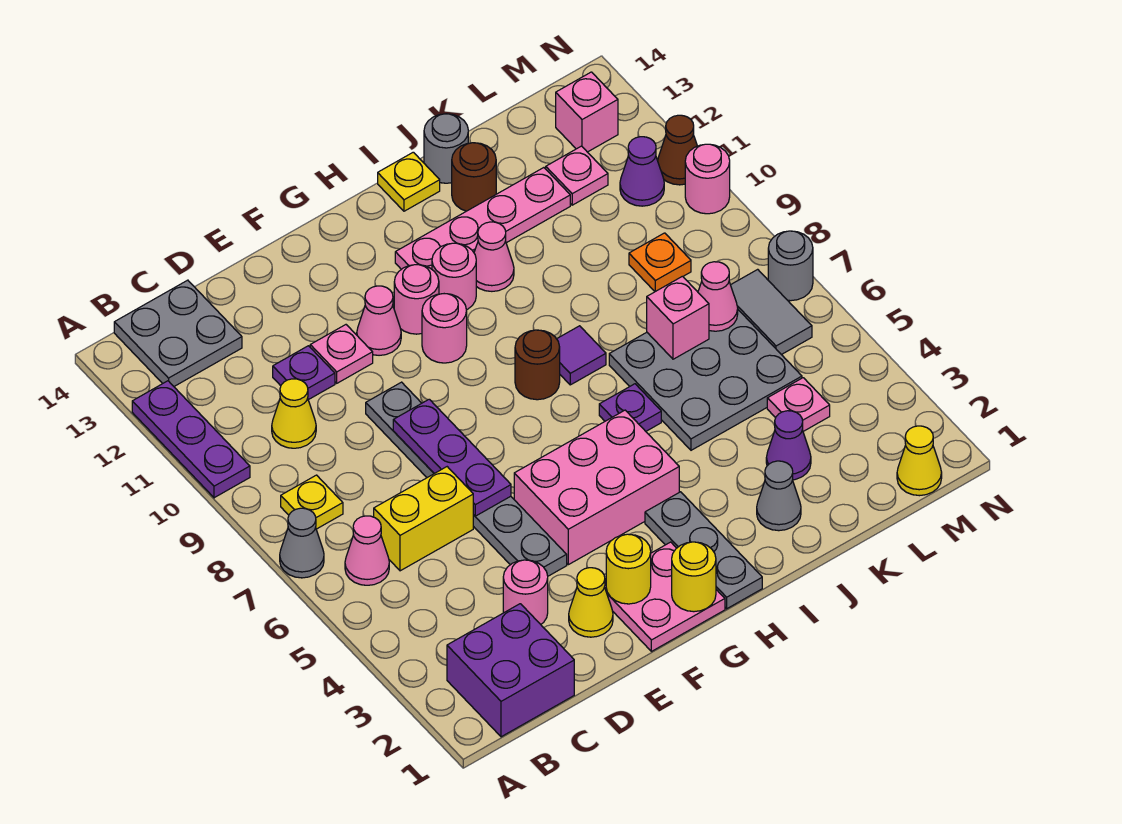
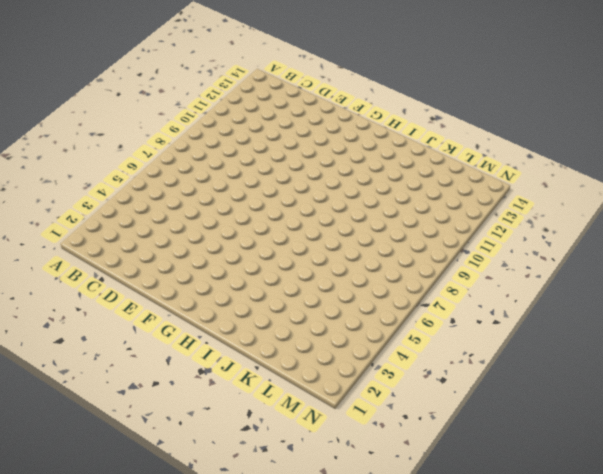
none -> grey cone A7 level 1
none -> purple plate A10:A12 level 1
none -> purple brick B1:C2 level 1
none -> pink cone B6 level 1

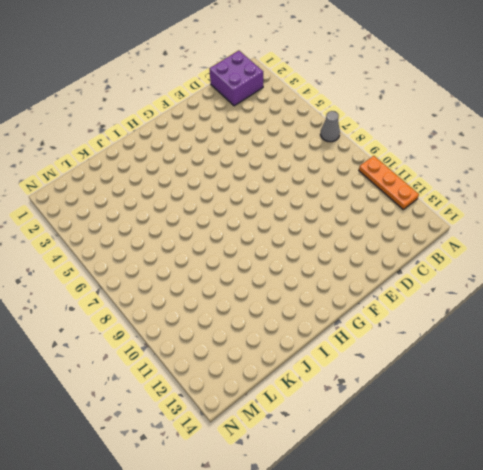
orange plate A10:A12 level 1 -> purple plate A10:A12 level 1
none -> pink cone B6 level 1
none -> yellow plate B8 level 1
none -> grey plate B13:C14 level 1
none -> yellow brick C6:D6 level 1

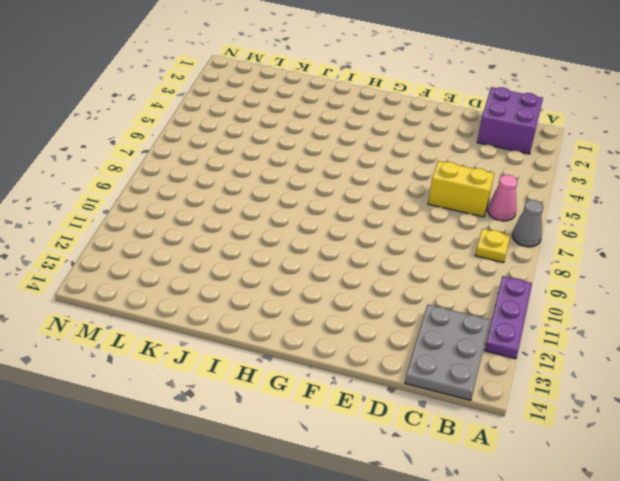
grey plate B12:C14 level 1 -> grey plate B13:C14 level 1
none -> yellow cone C10 level 1
none -> pink round brick D3 level 1
none -> purple plate D11 level 1
none -> yellow cone E2 level 1

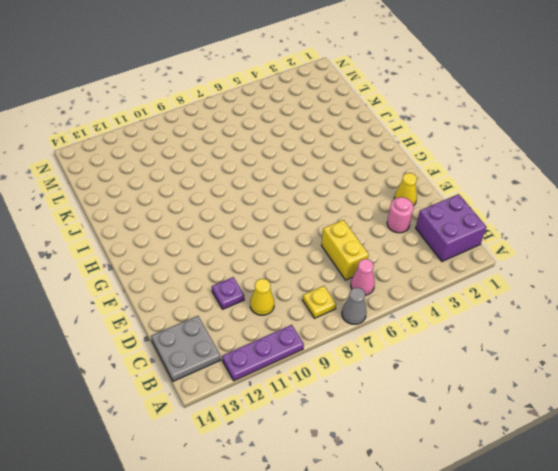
none -> grey plate E4:E9 level 1
none -> pink plate E11 level 1
none -> pink plate F1:G2 level 1
none -> pink brick F4:H5 level 1

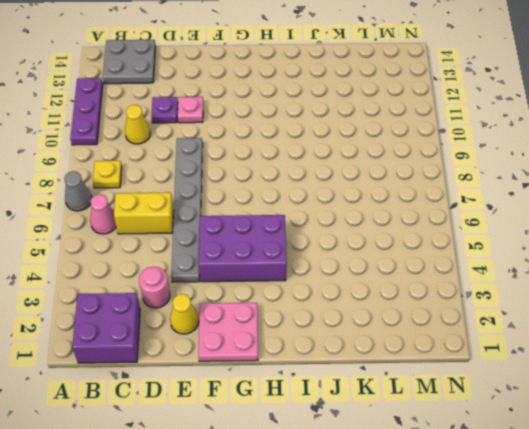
purple brick F4:H5 level 1 -> pink brick F4:H5 level 1
none -> pink cone F11 level 1
none -> pink round brick G10 level 1
none -> pink round brick G11 level 1
none -> grey plate H1:H3 level 1

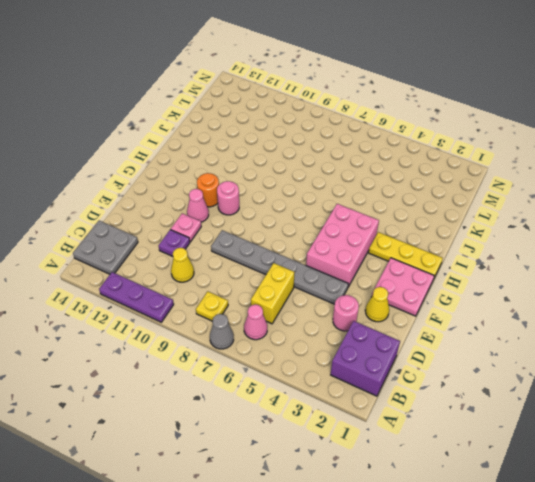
orange round brick G11 level 1 -> pink round brick G11 level 1
yellow plate H1:H3 level 1 -> grey plate H1:H3 level 1
none -> brown round brick H8 level 1
none -> pink round brick H11 level 1
none -> pink plate H12:K12 level 1
none -> purple plate I6 level 1

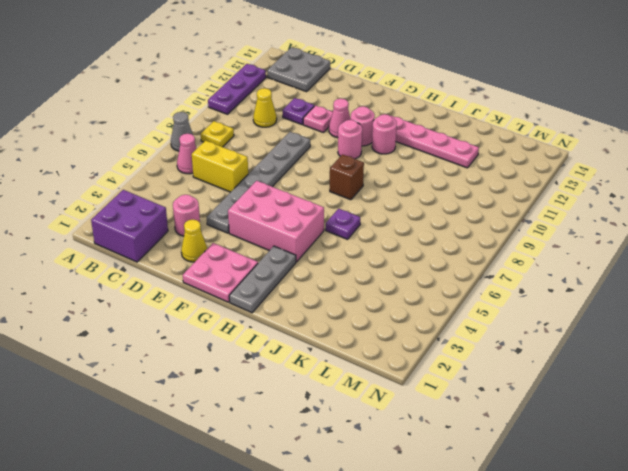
brown brick H8 level 1 -> brown round brick H8 level 1
none -> purple tile I8 level 1
none -> pink cone I11 level 1
none -> yellow plate I14 level 1
none -> grey cone J2 level 1

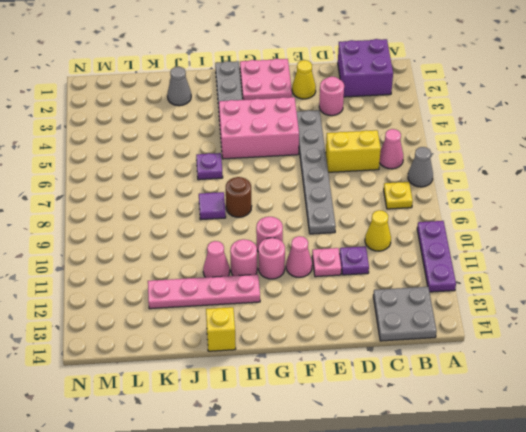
yellow brick I14 level 1 -> yellow plate I14 level 1
none -> grey plate J5:L7 level 1
none -> brown round brick J13 level 1
none -> grey round brick J14 level 1
none -> purple cone K3 level 1

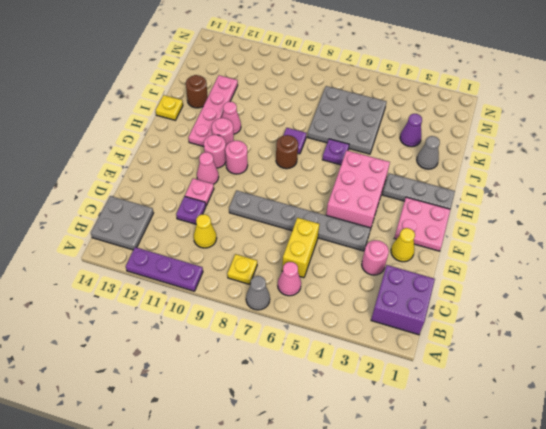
none -> grey round brick J14 level 1
none -> pink plate L4 level 1
none -> orange plate L9 level 1
none -> pink plate L12 level 1

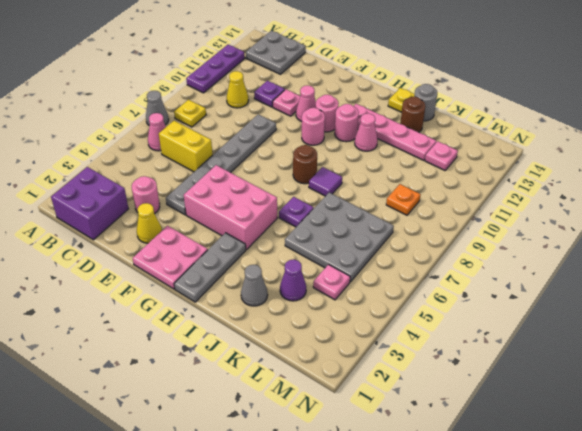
none -> yellow cone M1 level 1
none -> grey tile M6:M7 level 1
none -> purple cone M11 level 1
none -> pink brick M13 level 1

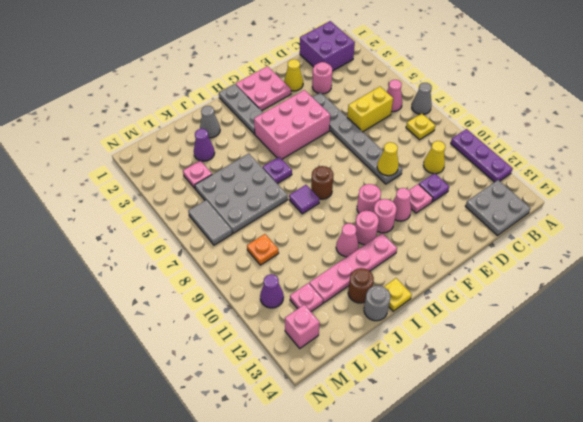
yellow cone E9 level 2 -> yellow cone M1 level 1
none -> grey round brick N7 level 1
none -> pink round brick N10 level 1
none -> brown cone N11 level 1
none -> purple plate E6:E8 level 2

